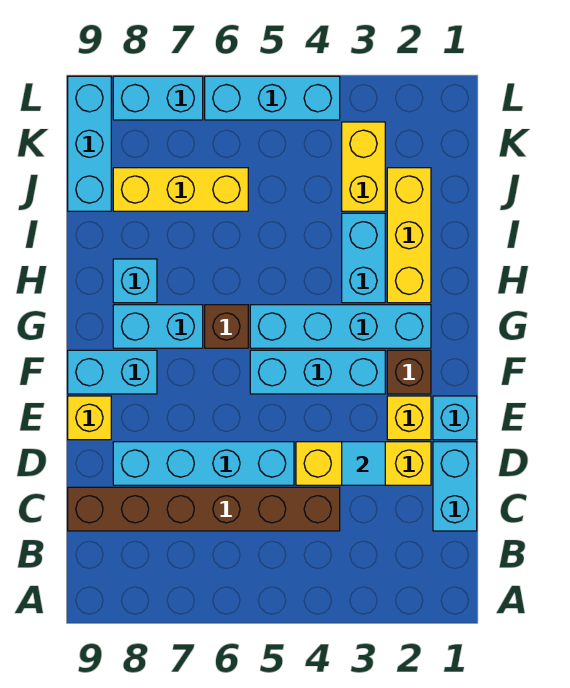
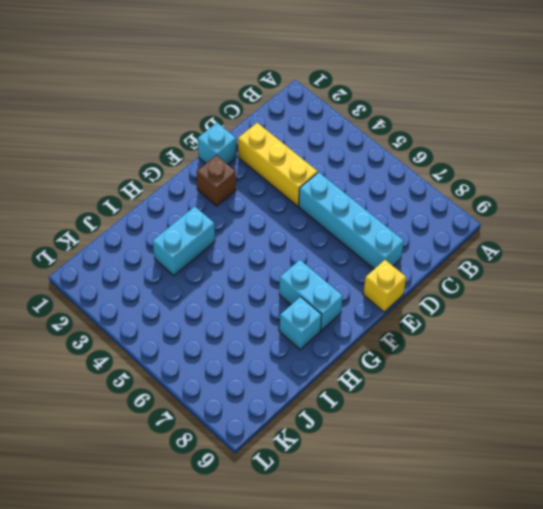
none -> cyan brick C1:D1 level 1
none -> brown brick C4:C9 level 1
none -> yellow brick E2 level 1

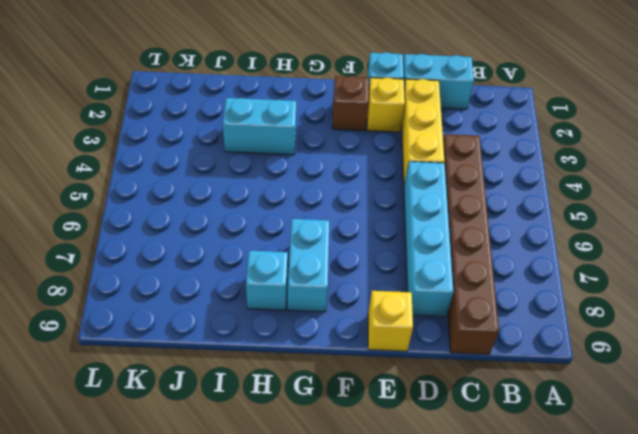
none -> cyan brick F3:F5 level 1
none -> cyan brick F8:F9 level 1
none -> cyan brick G2:G5 level 1

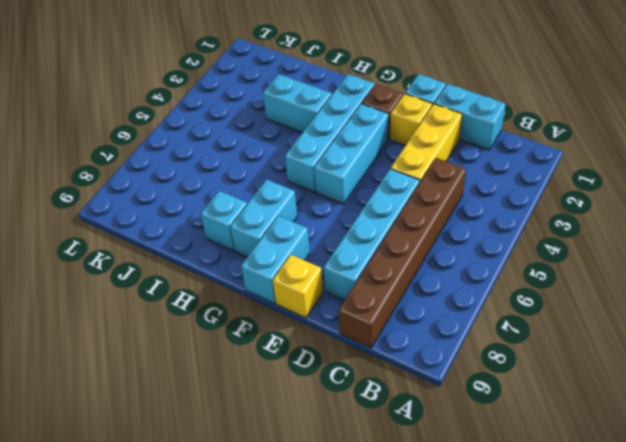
none -> brown brick G6 level 1
none -> yellow brick H2:J2 level 1
none -> yellow brick J3:K3 level 1

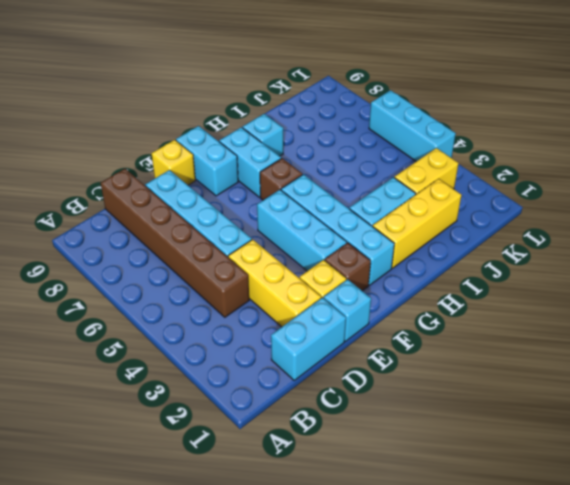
none -> yellow brick J6:J8 level 1
none -> cyan brick J9:L9 level 1
none -> cyan brick L7:L8 level 1

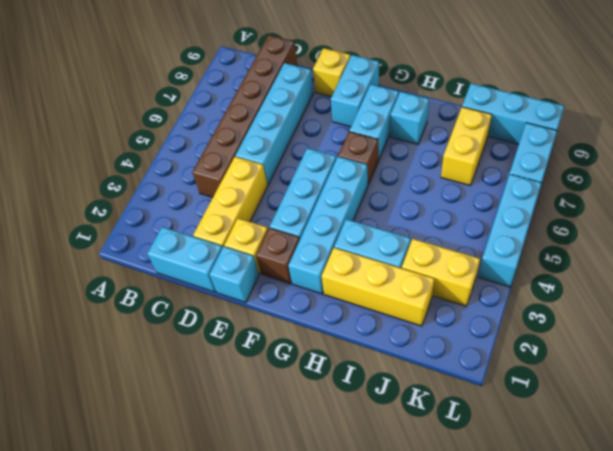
yellow brick J7:J8 level 1 -> yellow brick J6:J8 level 1
none -> cyan tile D3 level 2

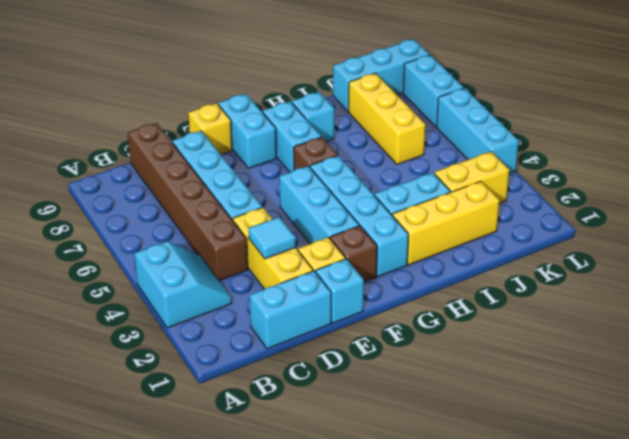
cyan slope A3:B4 level 1 top A -> none

